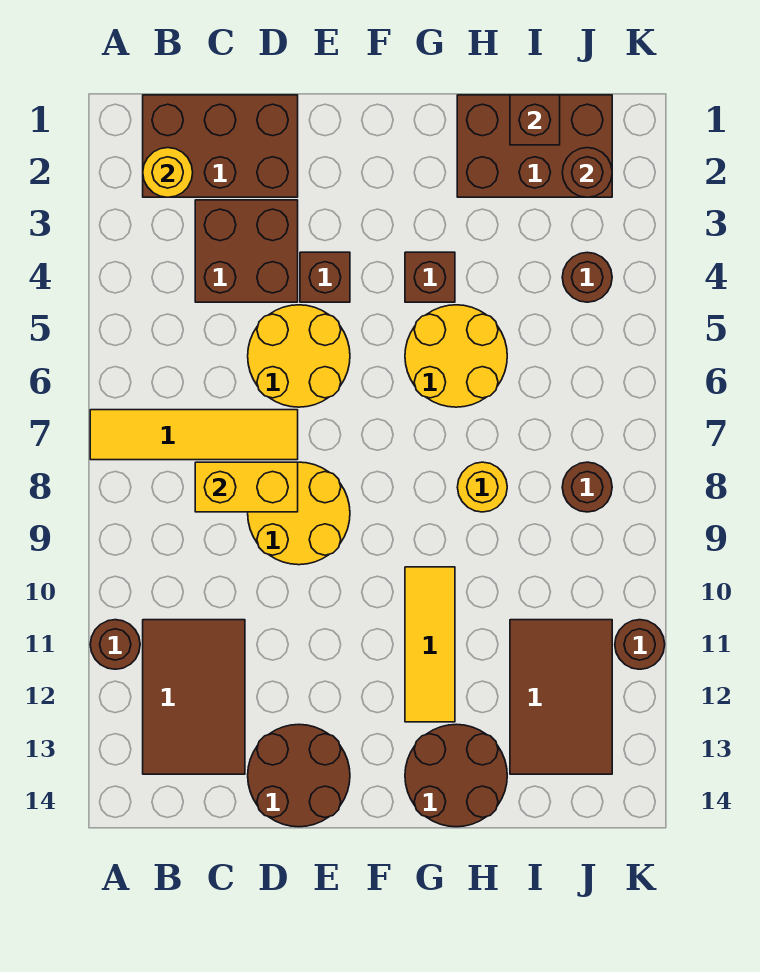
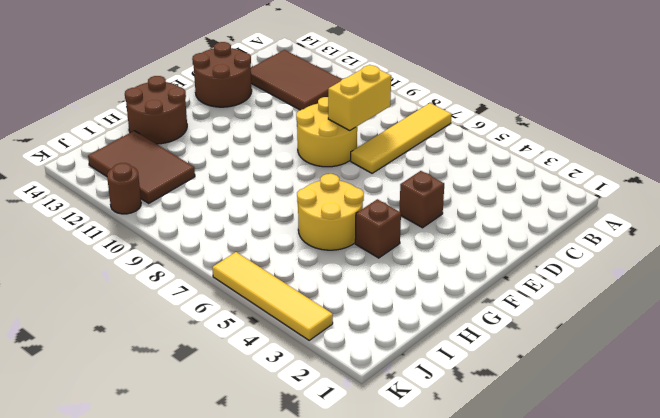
yellow tile K3:K6 level 1 -> none
none -> brown round brick A11 level 1
none -> brown brick B1:D2 level 1
none -> brown brick C3:D4 level 1

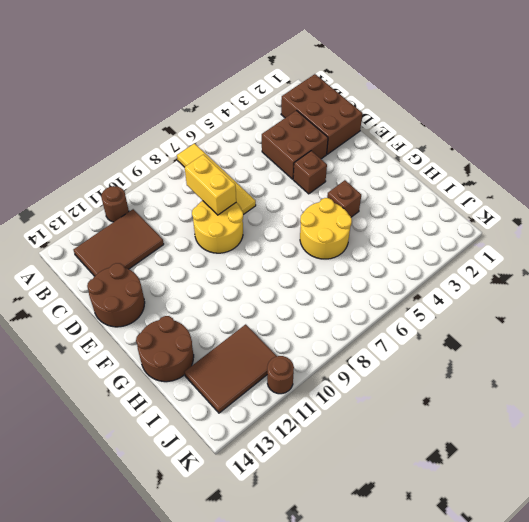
none -> yellow round brick D5:E6 level 1
none -> yellow tile G10:G12 level 1
none -> brown brick H1:J2 level 1

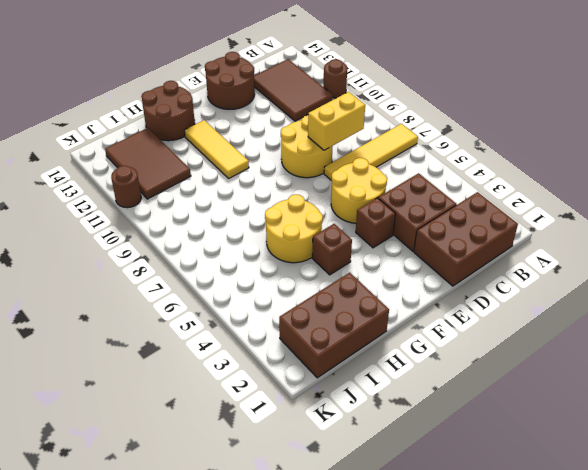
none -> yellow round brick H8 level 1
none -> brown round brick J4 level 1
none -> brown round brick J8 level 1

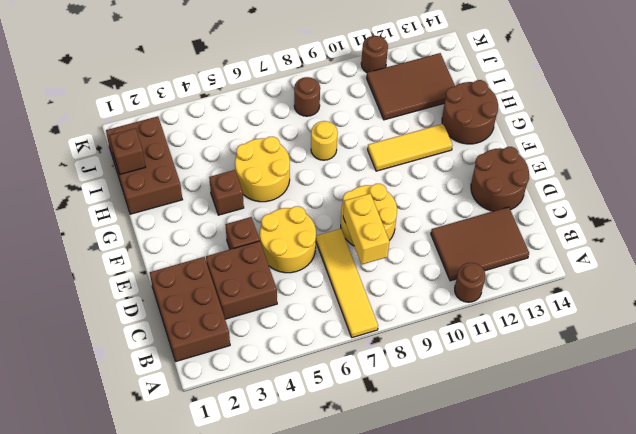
none -> brown round brick J4 level 1
none -> yellow round brick B2 level 2
none -> brown round brick J2 level 2

